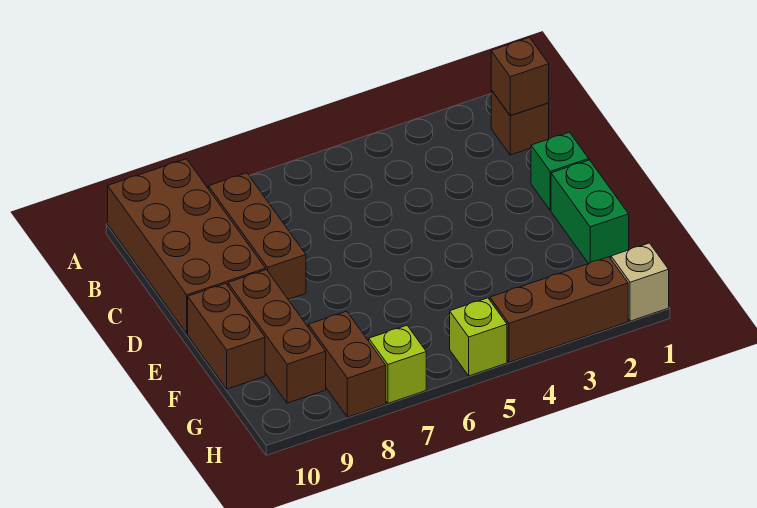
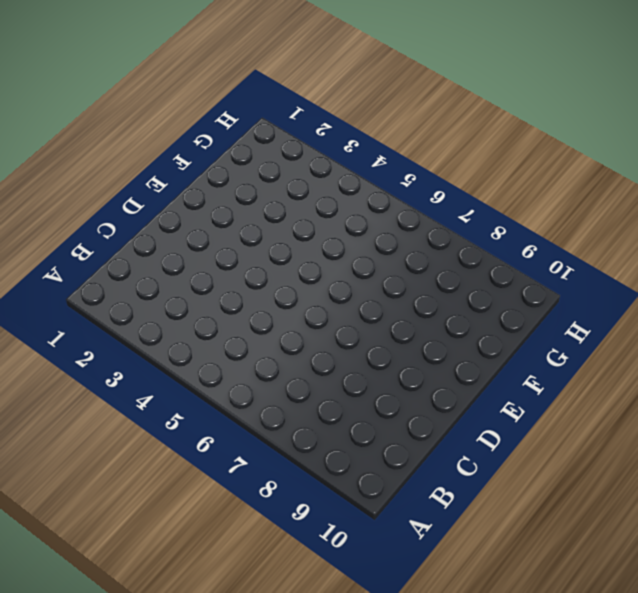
none -> brown brick A9:D10 level 1
none -> brown brick B1 level 1
none -> brown brick B8:D8 level 1

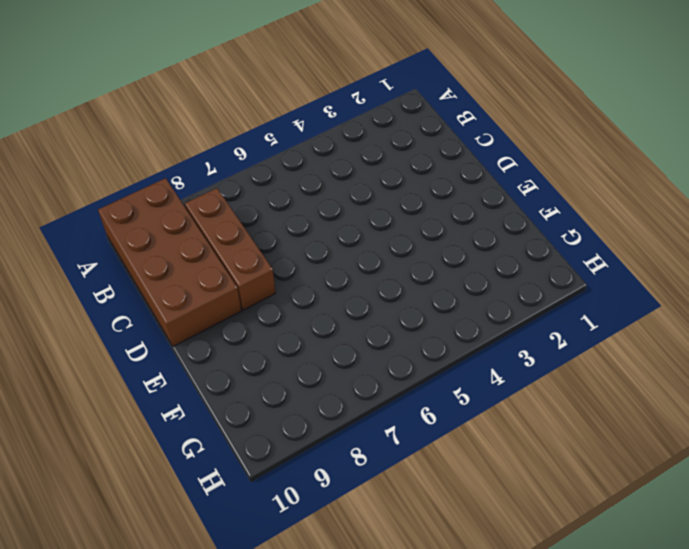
none -> brown brick B1 level 1
none -> green brick D1 level 1
none -> green brick E1:F1 level 1

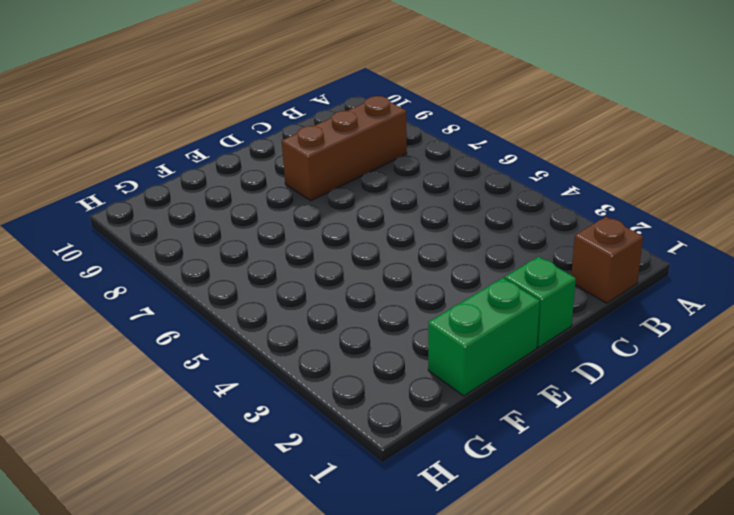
none -> brown brick A9:D10 level 1
none -> brown brick E9:G9 level 1
none -> brown brick E10:F10 level 1

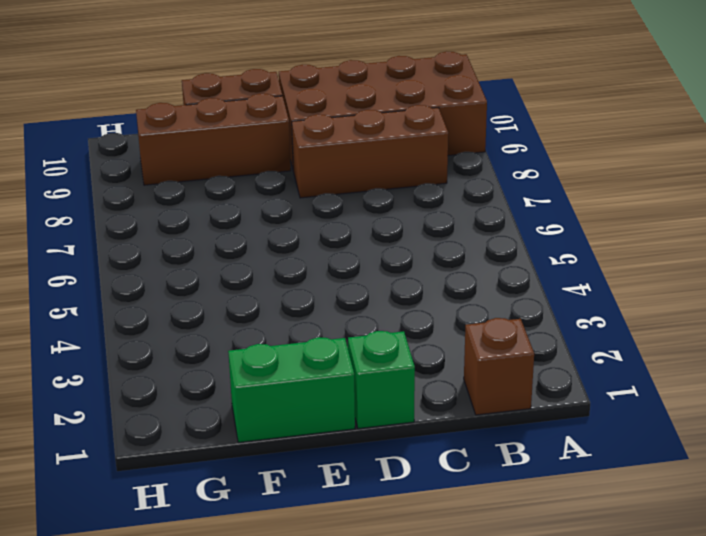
none -> brown brick G8:H8 level 1
none -> tan brick H1 level 1
none -> brown brick H2:H4 level 1

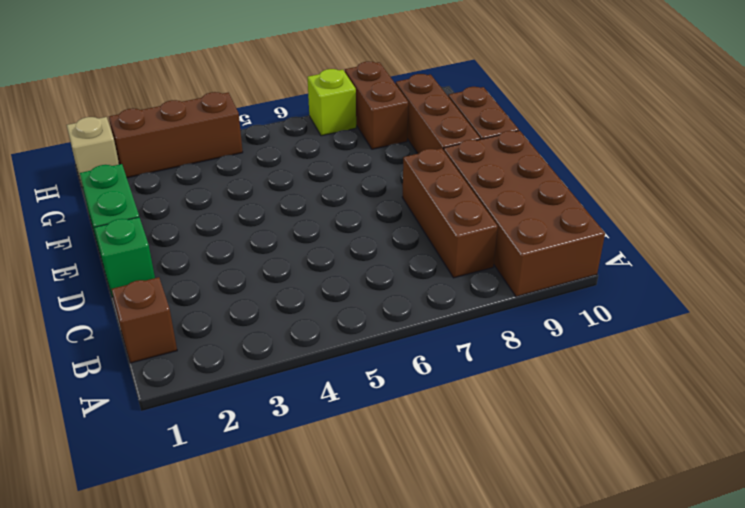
none -> lime brick H5 level 1
none -> brown brick B1 level 2

